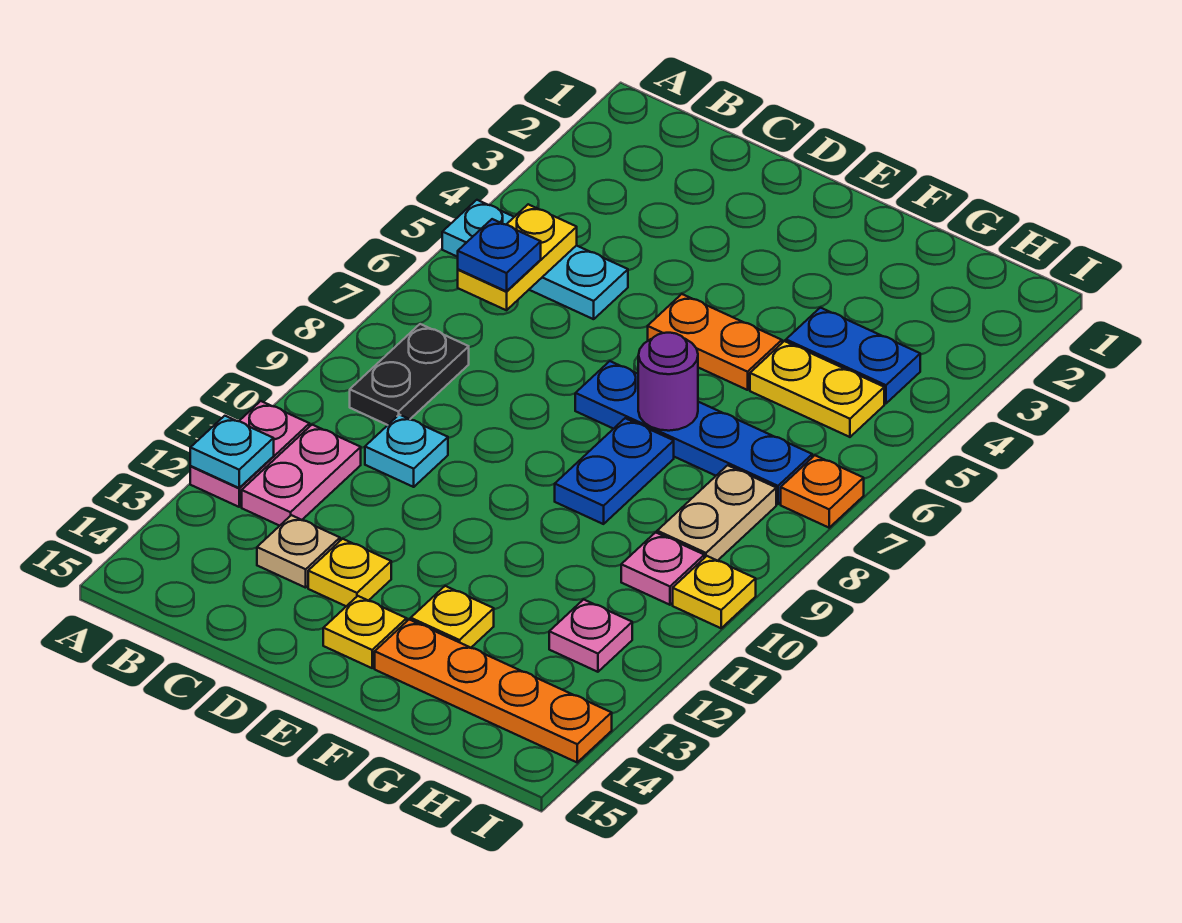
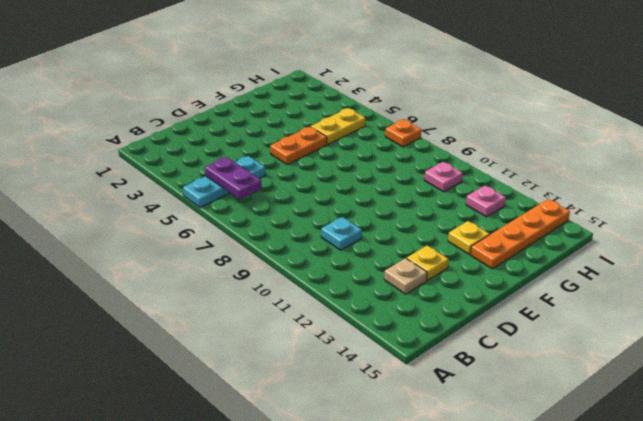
purple plate B5:B6 level 2 -> yellow plate B5:B6 level 2
none -> pink plate A11:A12 level 1
none -> black plate B8:B9 level 1
none -> pink plate B11:B12 level 1

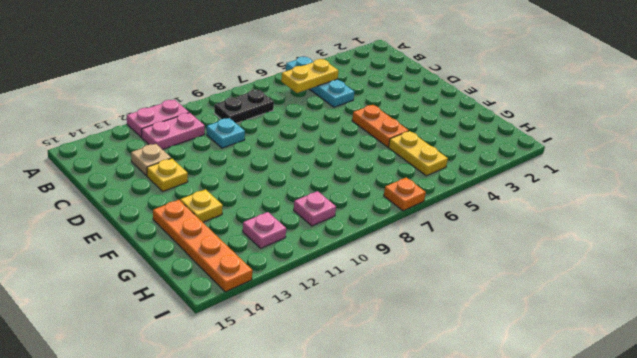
none -> blue plate E7:H7 level 1
none -> yellow plate E14 level 1
none -> blue plate F8:F9 level 1

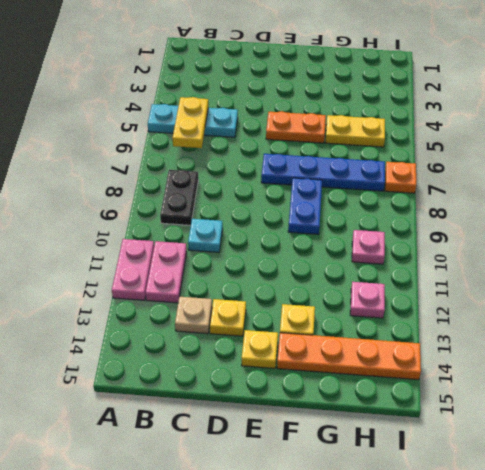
none -> blue plate G4:H4 level 1
none -> tan plate H8:H9 level 1
none -> yellow plate I10 level 1

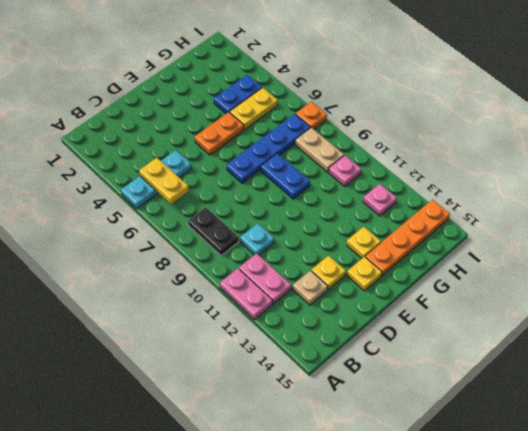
none -> yellow plate I10 level 1
none -> cyan plate A12 level 2
none -> purple round brick F7 level 2

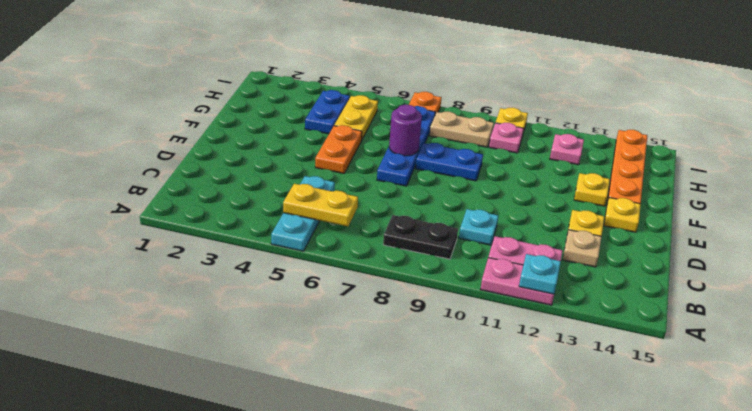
none -> blue plate B6 level 3

